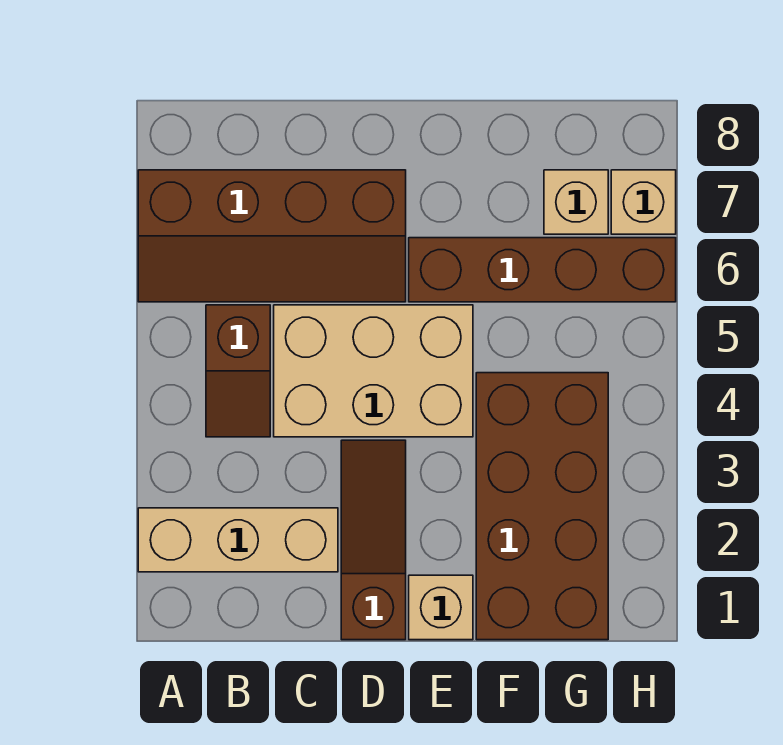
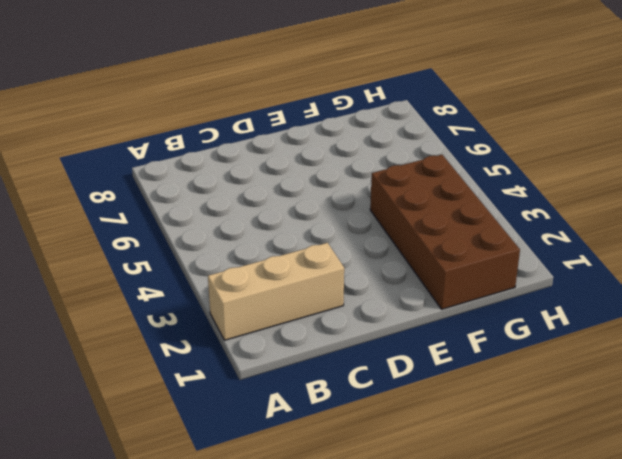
none -> brown slope A6:D7 level 1 top 7
none -> brown slope B4:B5 level 1 top 5

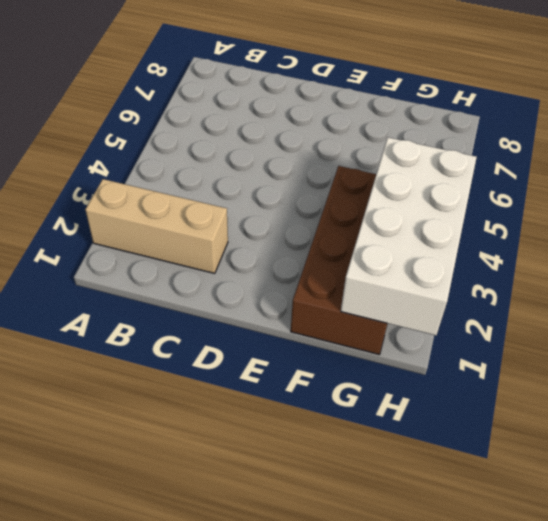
white brick G1:H4 level 2 -> none
none -> brown slope A6:D7 level 1 top 7
none -> brown slope B4:B5 level 1 top 5

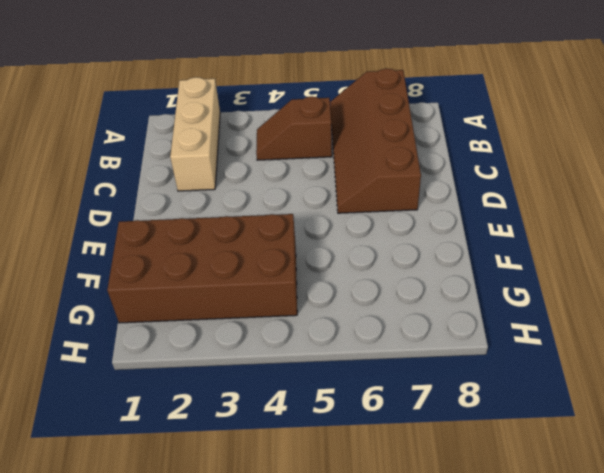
none -> tan brick C4:E5 level 1
none -> brown slope D1:D3 level 1 top 1

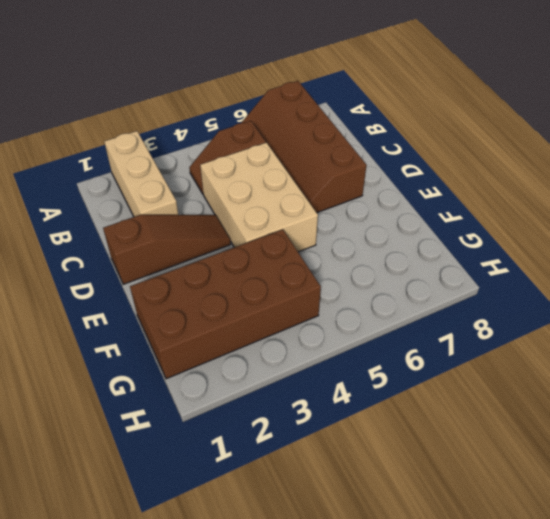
none -> tan brick E1 level 1
none -> brown brick E6:H6 level 1

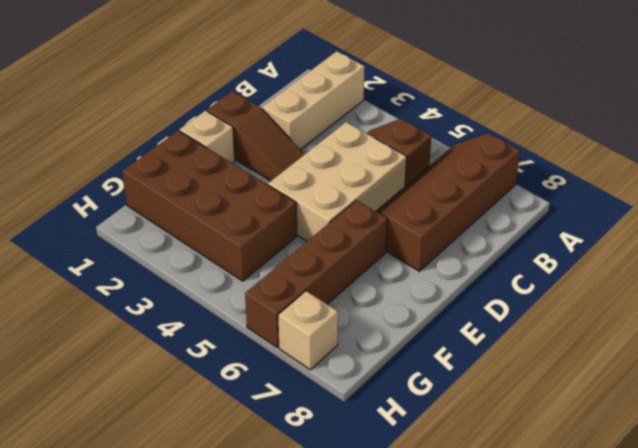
none -> tan brick G7 level 1

